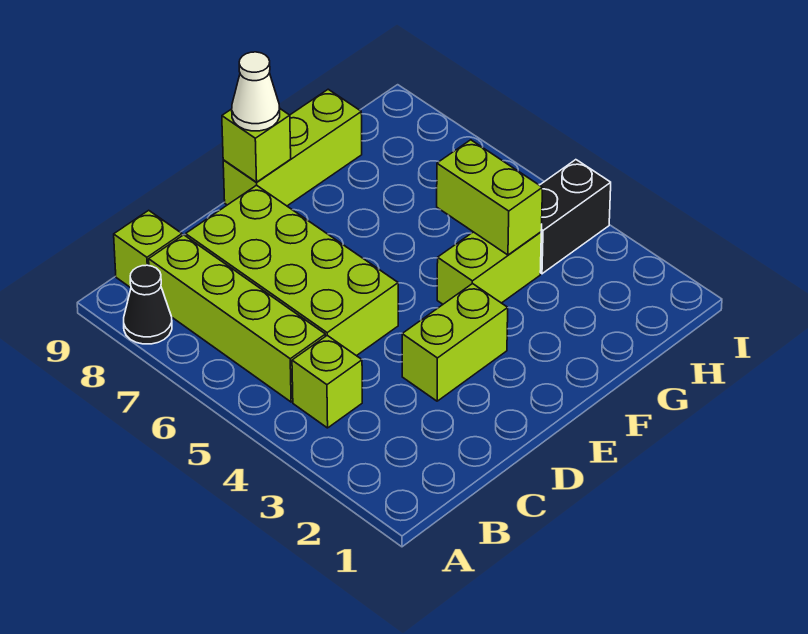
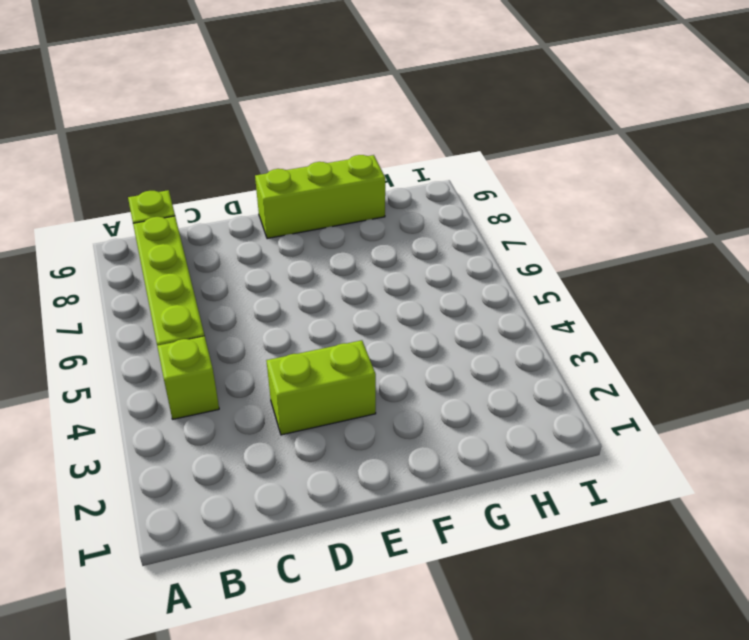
none -> black cone A8 level 1
none -> lime brick C5:D8 level 1
none -> lime brick F4:G4 level 1

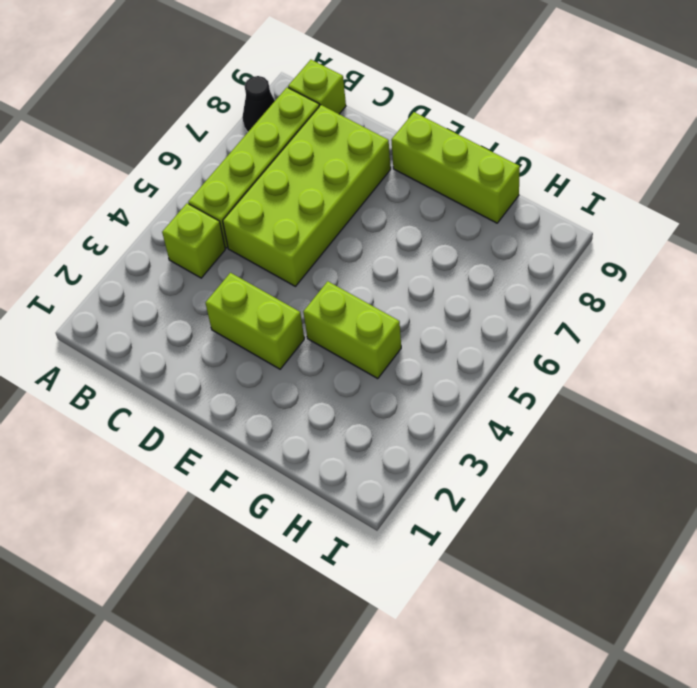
none -> black brick H4:I4 level 1
none -> lime brick E9 level 2
none -> lime brick G4:G5 level 2

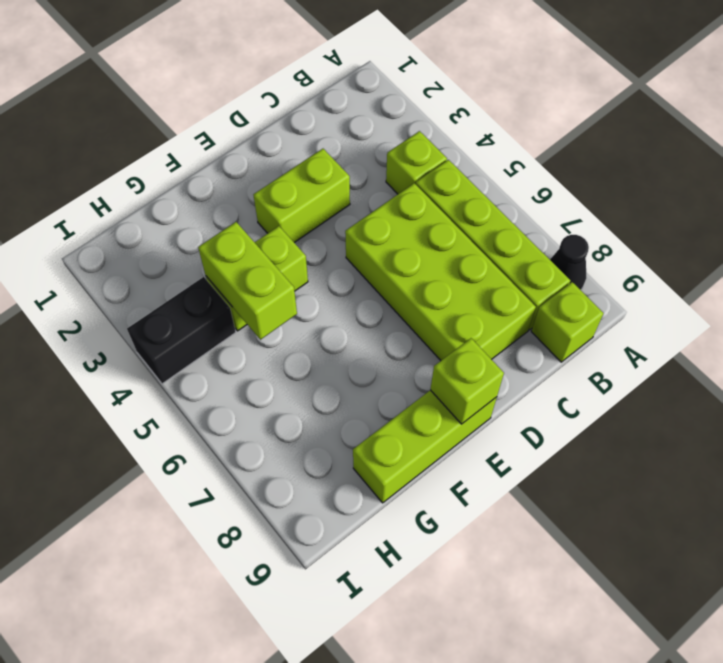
none -> white cone E9 level 3

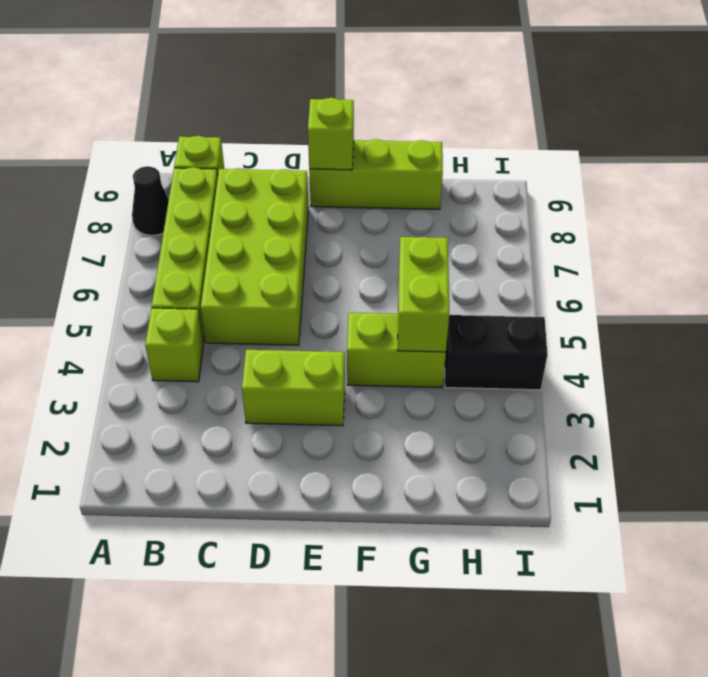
none -> white cone E9 level 3

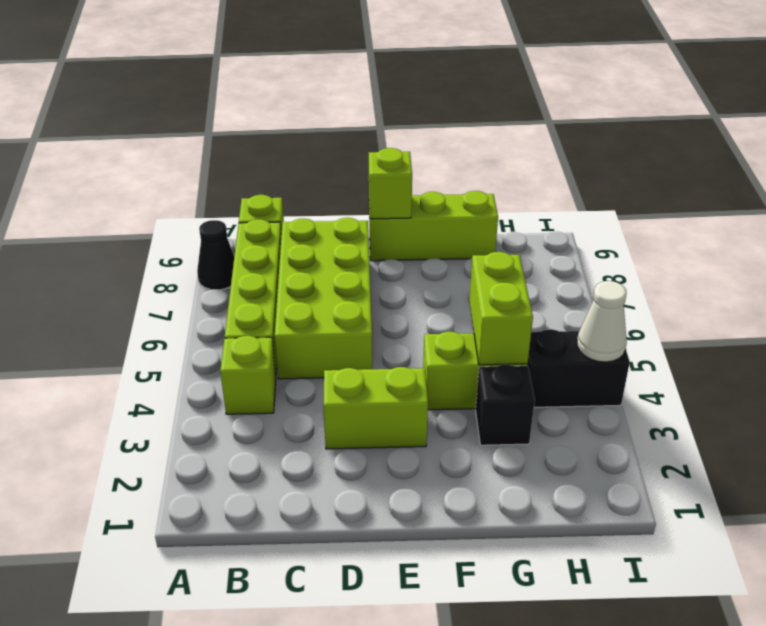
black brick G3 level 1 -> none
white cone I4 level 2 -> white cone E9 level 3

